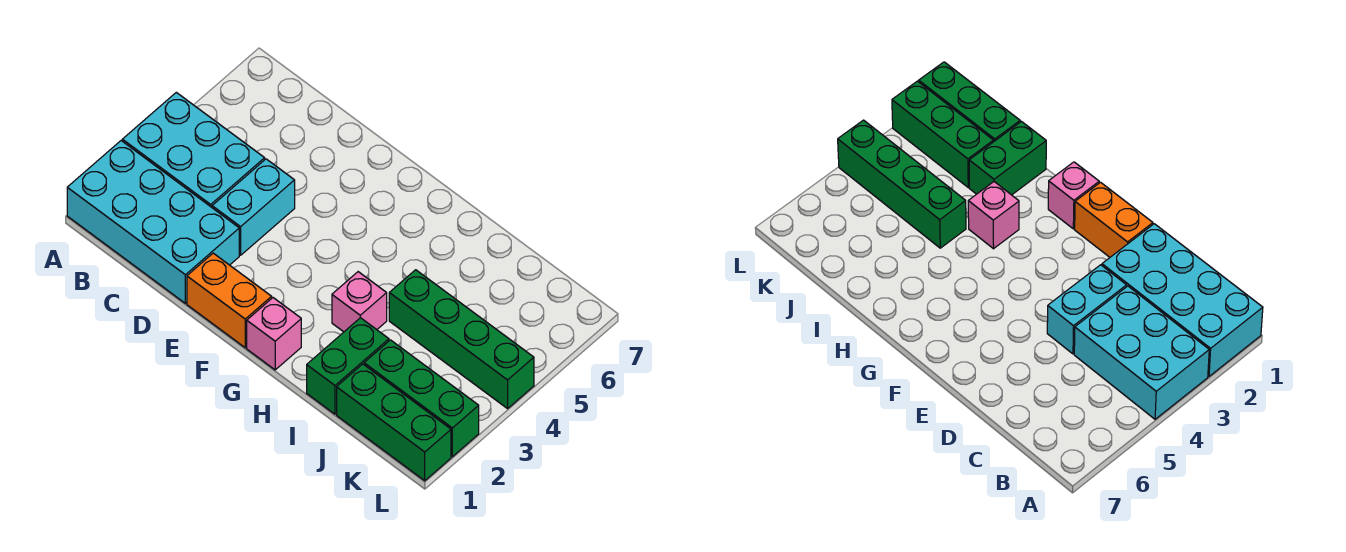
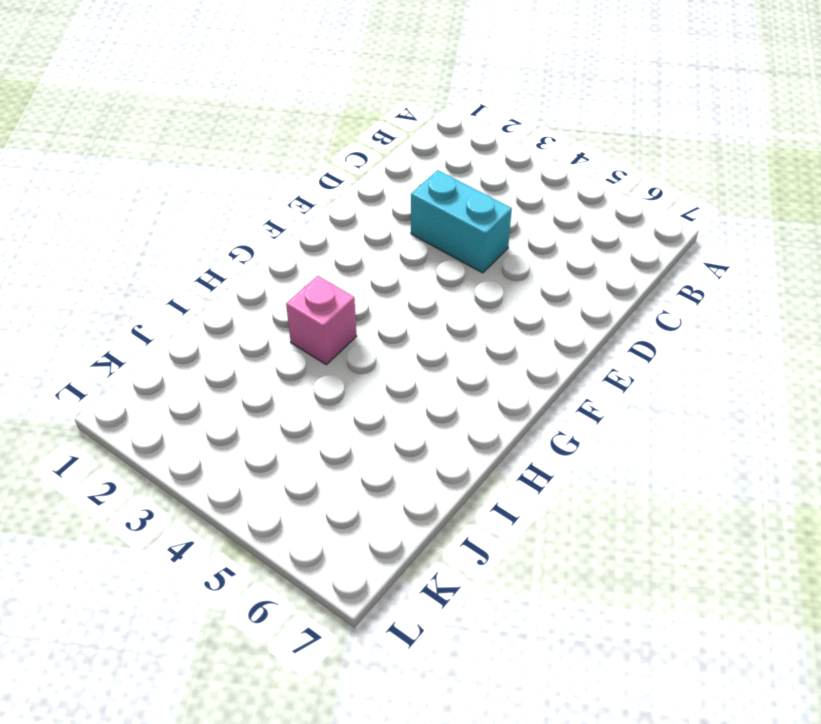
none -> cyan brick A1:D2 level 1
none -> cyan brick A3:C4 level 1

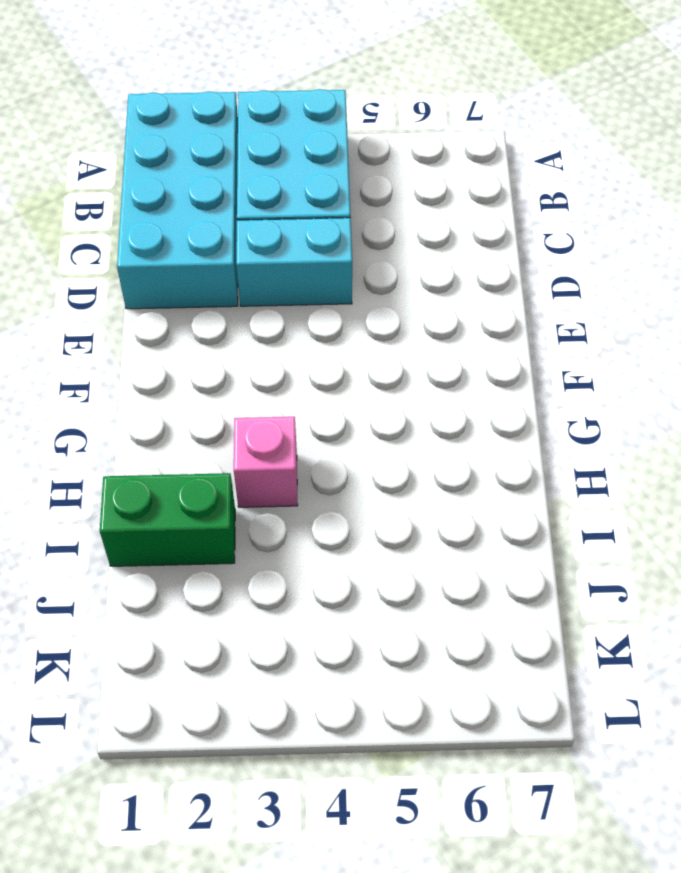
none -> orange brick E1:F1 level 1
none -> pink brick G1 level 1

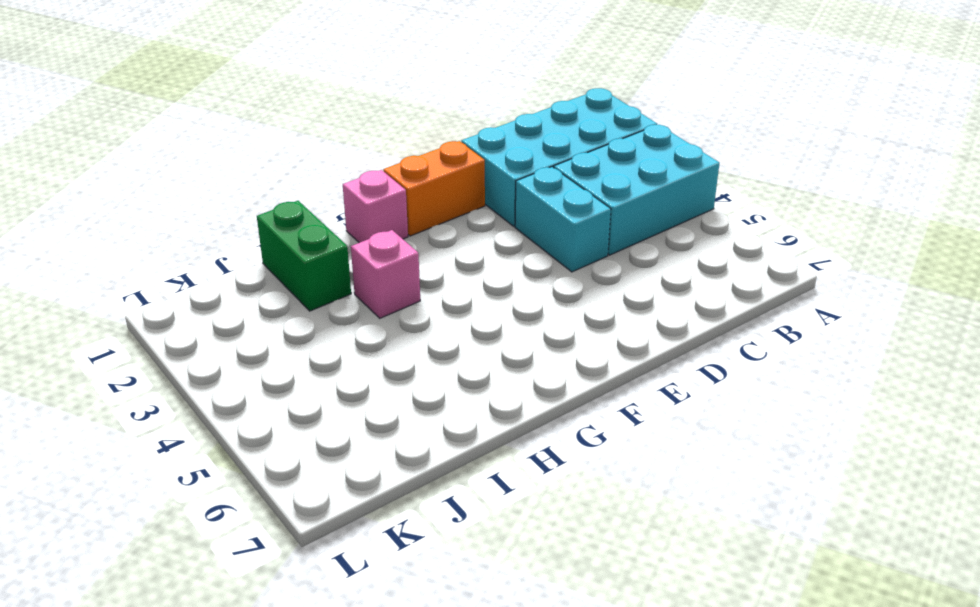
none -> green brick I4:L4 level 1
none -> green brick J1:L1 level 1

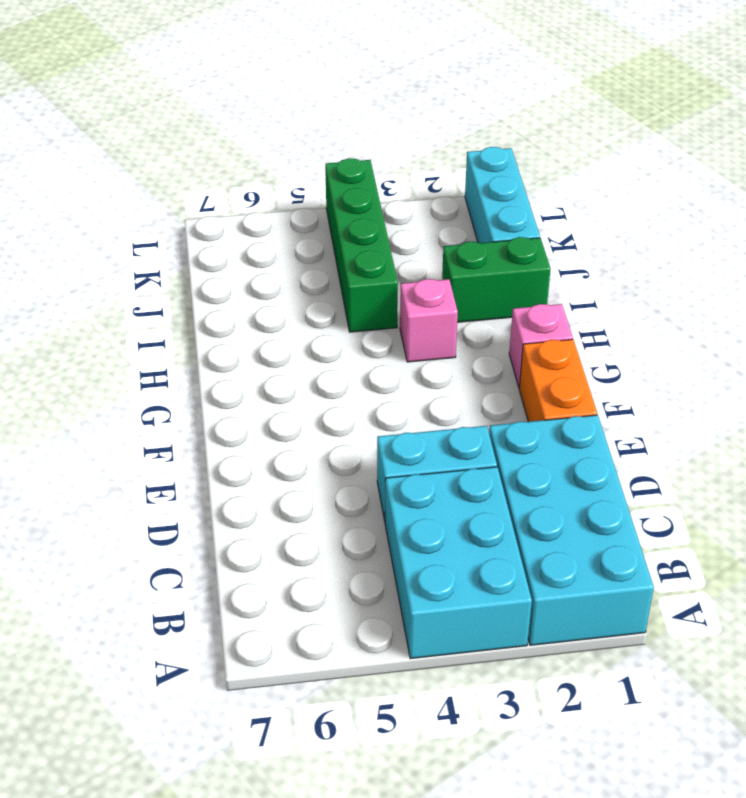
cyan brick J1:L1 level 1 -> green brick J1:L1 level 1
none -> green brick J2:L2 level 1

